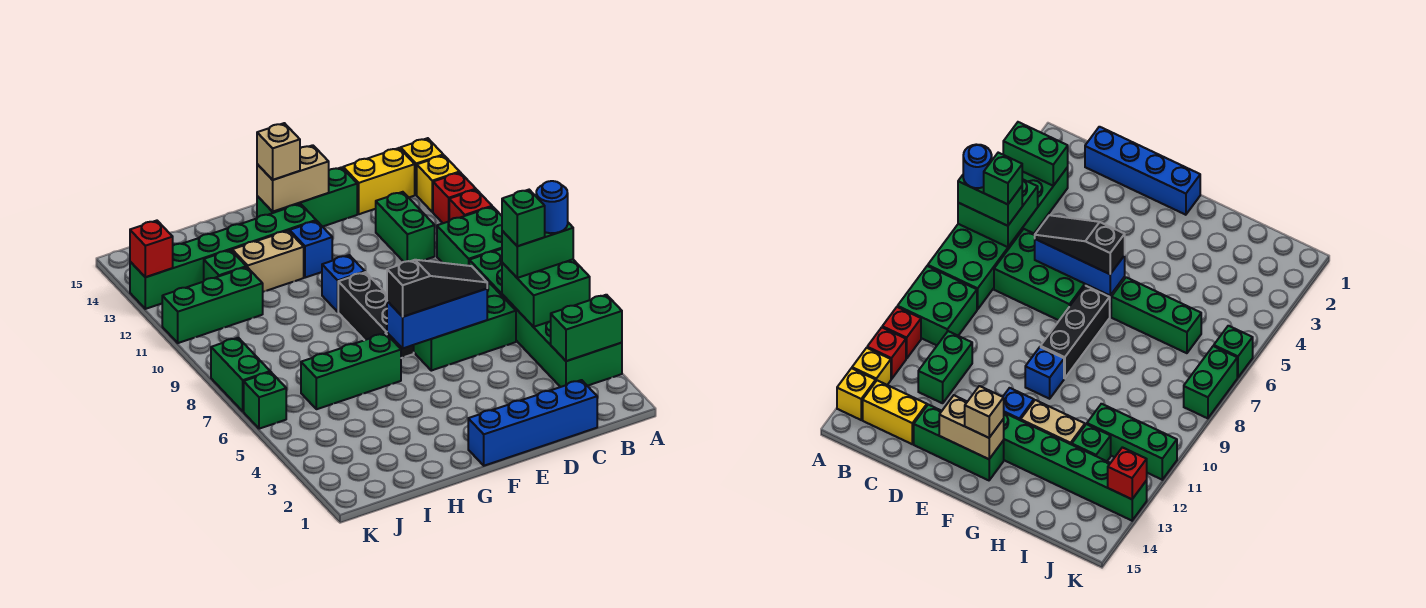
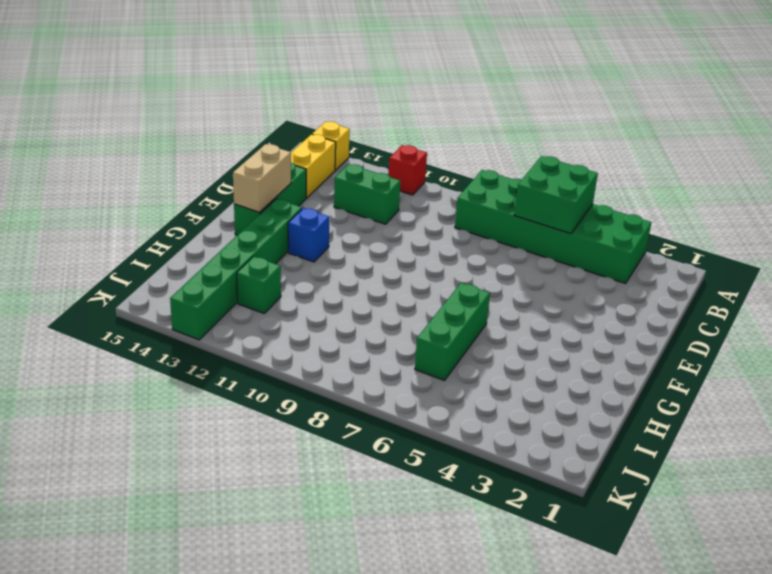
none -> green brick A9:B10 level 1
none -> red brick A12 level 1
none -> yellow brick A13 level 1
none -> blue brick C1:F1 level 1

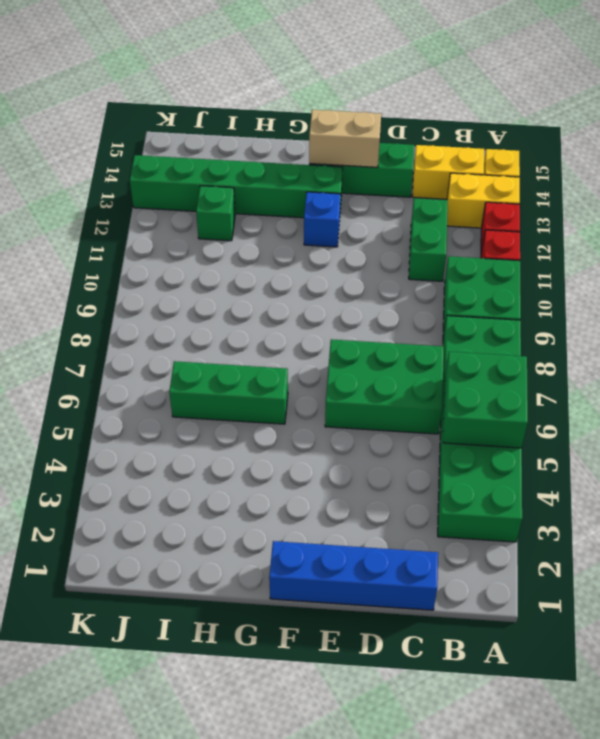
yellow brick A13:B13 level 1 -> yellow brick A13 level 1
none -> black brick F7:F9 level 1
none -> blue brick F10 level 1
none -> tan brick G12:H12 level 1
none -> green brick I11:K11 level 1

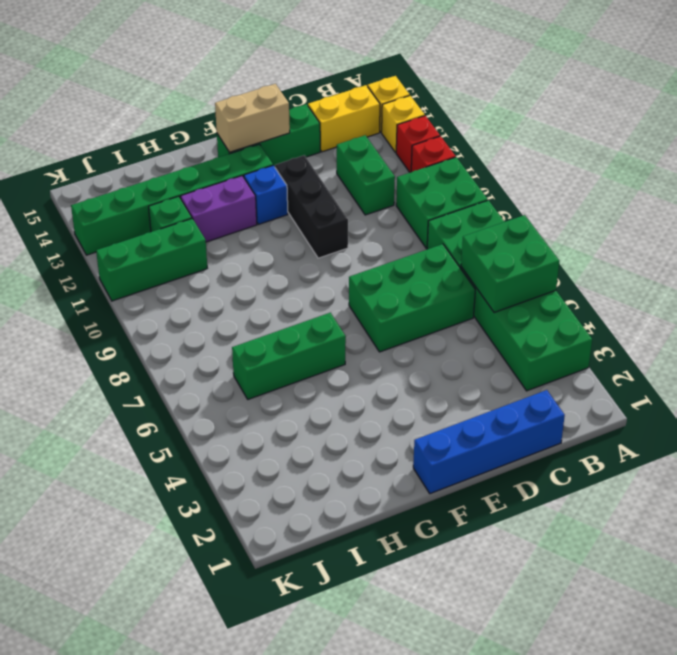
black brick E10:E12 level 1 -> black brick F7:F9 level 1
purple brick G12:H12 level 1 -> tan brick G12:H12 level 1
none -> blue brick F10 level 1
none -> green brick K6 level 1
none -> green brick K7:K8 level 1
none -> green brick A3:B3 level 2

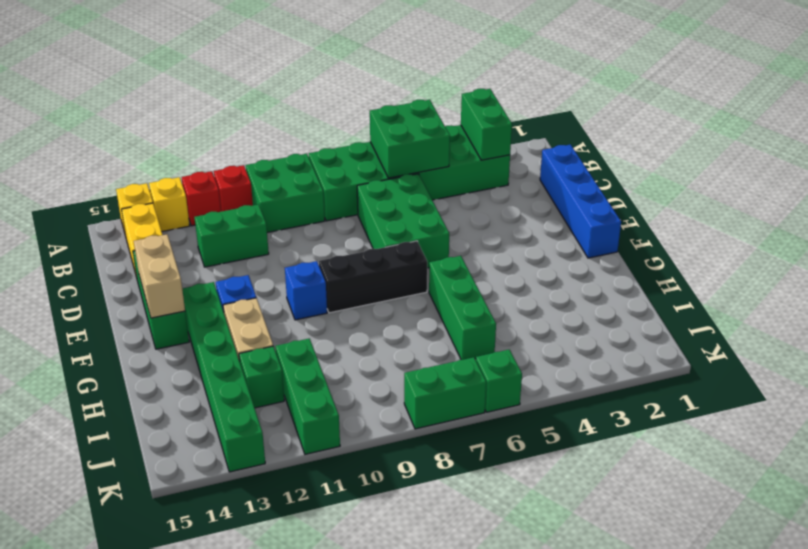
none -> blue brick D6:F6 level 2
none -> red brick K13 level 2
none -> green brick A6:B6 level 3
none -> black slope D6:F6 level 3 top F

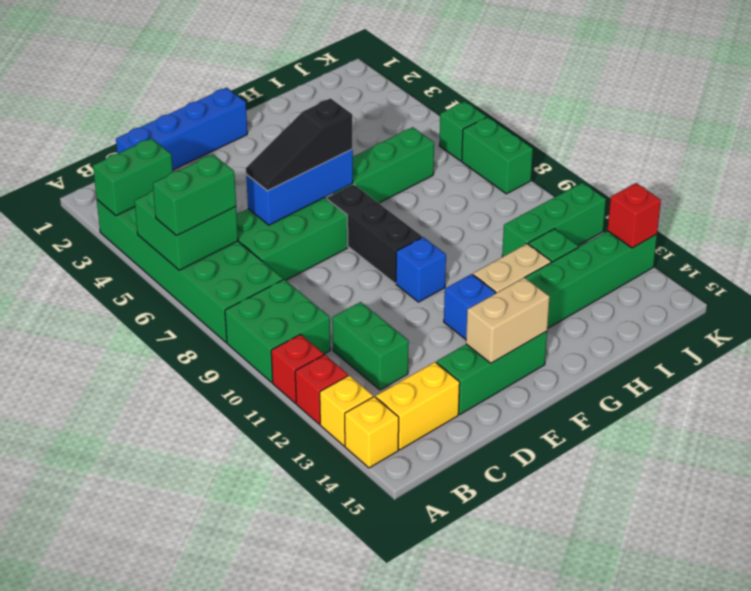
none -> tan brick F14 level 3
none -> blue round brick A6 level 4
none -> green brick B6 level 4

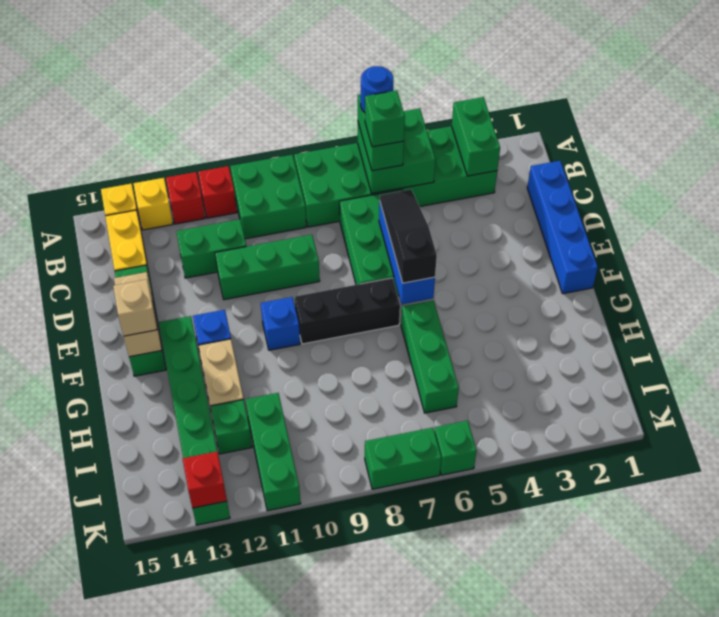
green brick D9:D11 level 1 -> none

